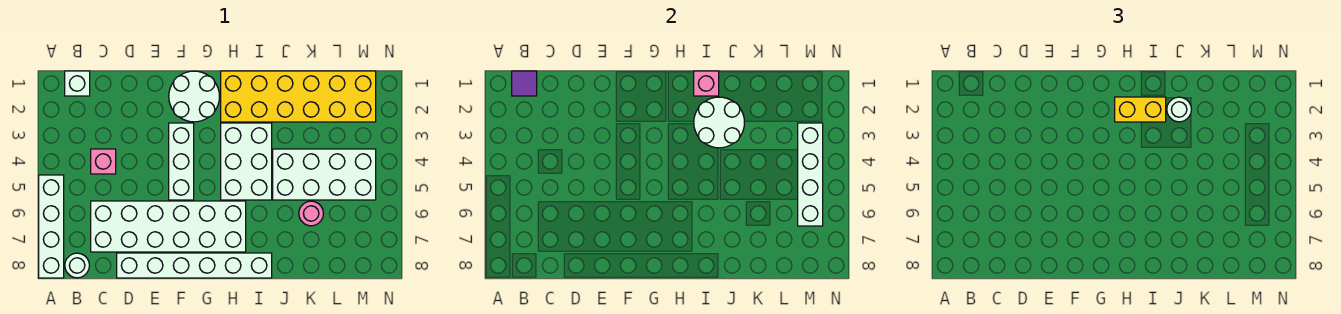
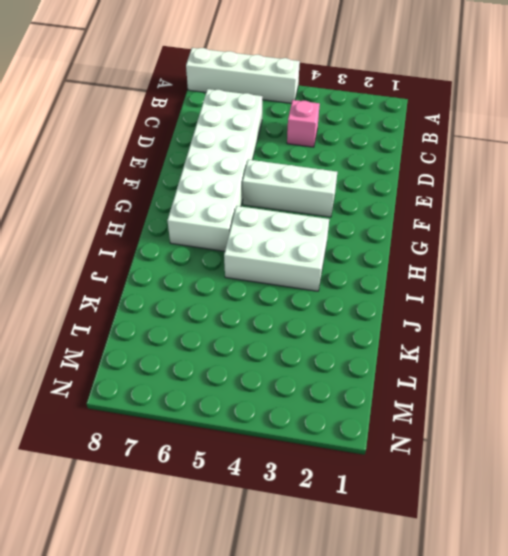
none -> white brick B1 level 1
none -> white round brick B8 level 1
none -> white brick D8:I8 level 1

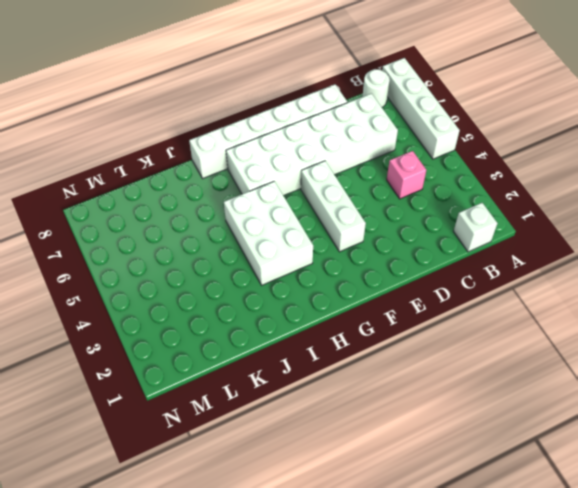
none -> white round brick F1:G2 level 1
none -> yellow brick H1:M2 level 1
none -> white brick J4:M5 level 1

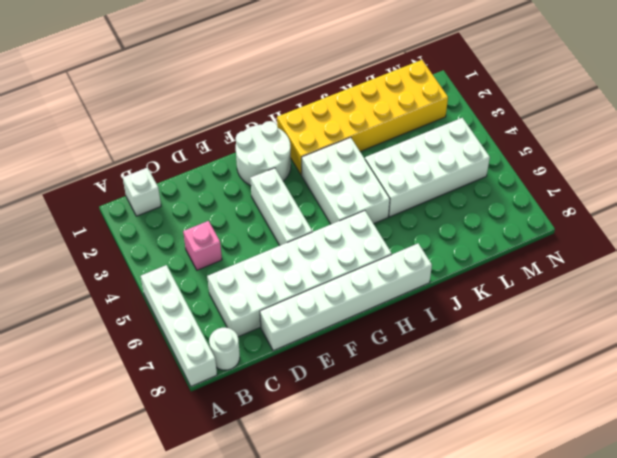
none -> pink round brick K6 level 1
none -> purple tile B1 level 2
none -> pink brick I1 level 2

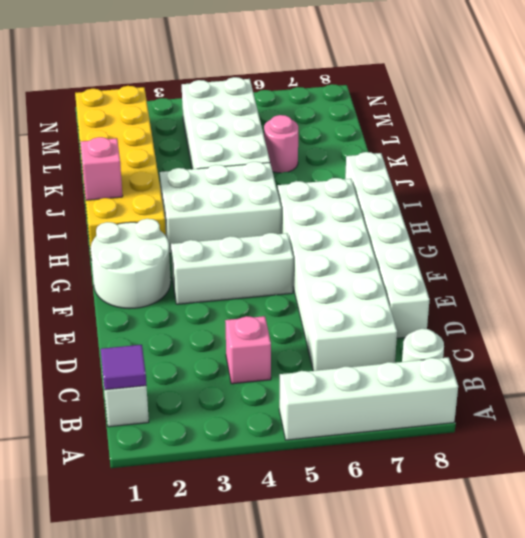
none -> white round brick I2:J3 level 2
none -> white brick M3:M6 level 2
none -> yellow brick H2:I2 level 3

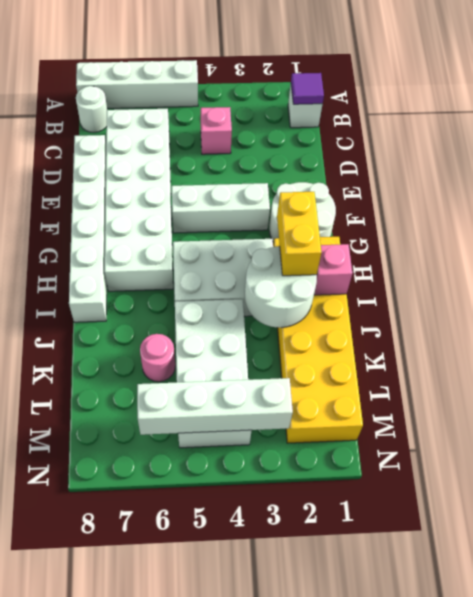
none -> white round brick J2 level 3

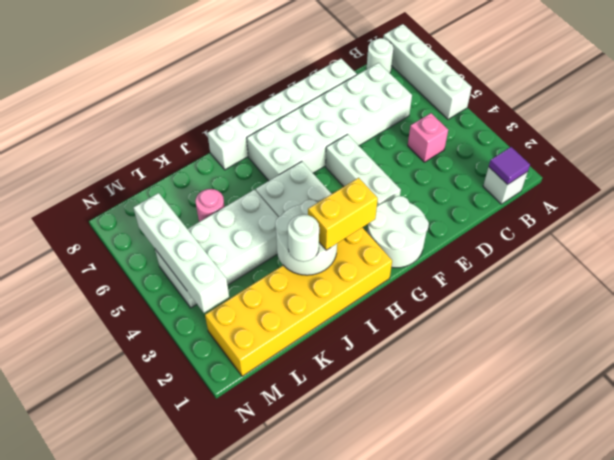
none -> pink brick I1 level 2

